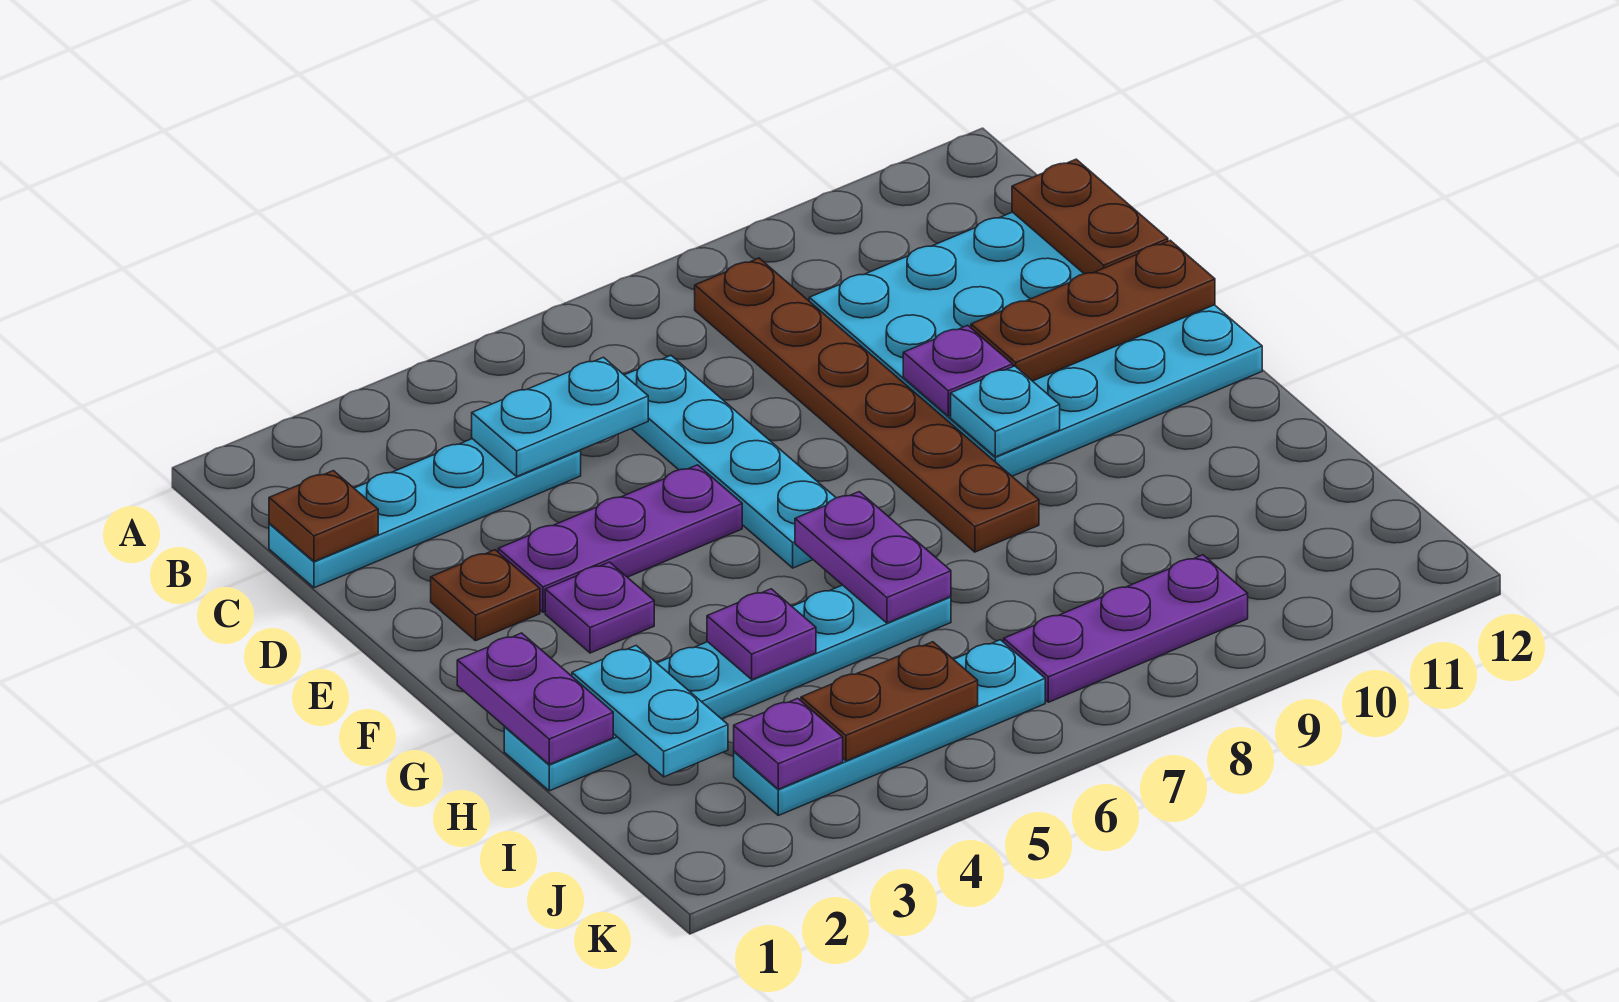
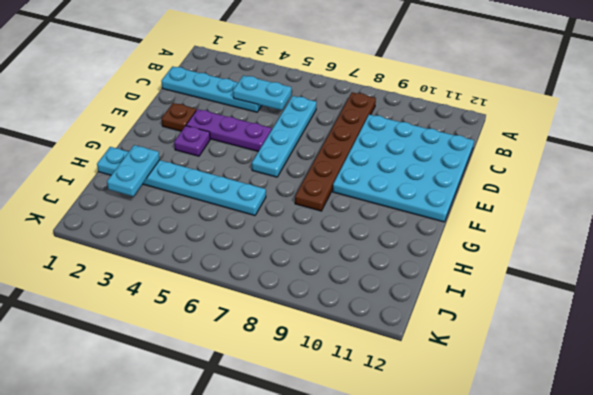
none -> cyan plate J3:J6 level 1
none -> purple plate J7:J9 level 1
none -> brown plate C1 level 2

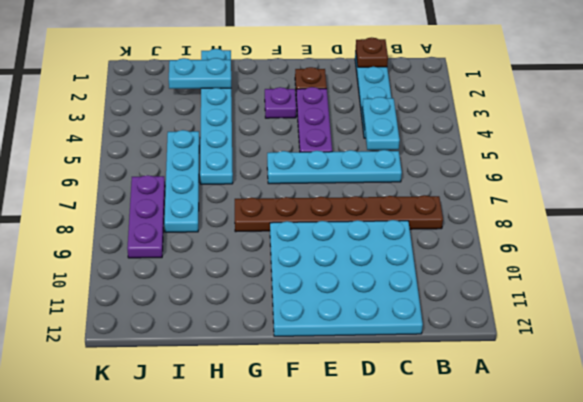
cyan plate I5:I8 level 1 -> cyan plate J3:J6 level 1
none -> brown plate C12:D12 level 2
none -> purple plate E9 level 2
none -> brown plate E10:E12 level 2

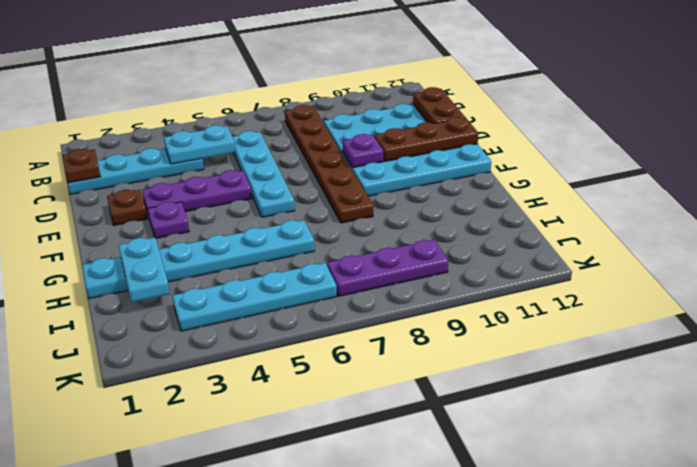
none -> cyan plate F9 level 2
none -> purple plate G1:H1 level 2
none -> purple plate G6:H6 level 2

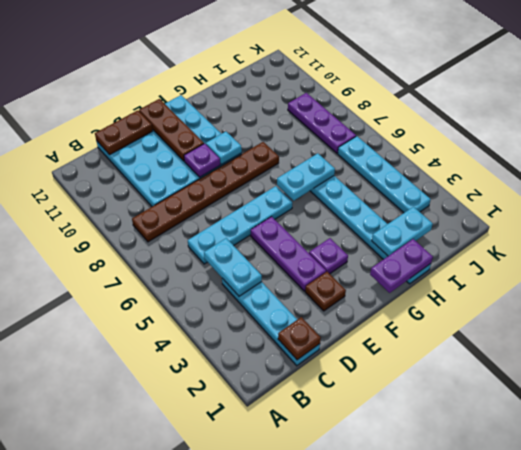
cyan plate G6:H6 level 2 -> purple plate G6:H6 level 2
none -> purple plate H4 level 2
none -> purple plate J3 level 2
none -> brown plate J4:J5 level 2

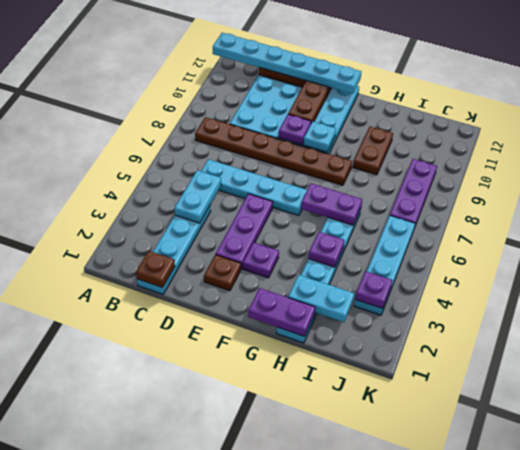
cyan plate A12:F12 level 3 -> none
brown plate H9:H10 level 1 -> brown plate J4:J5 level 2

